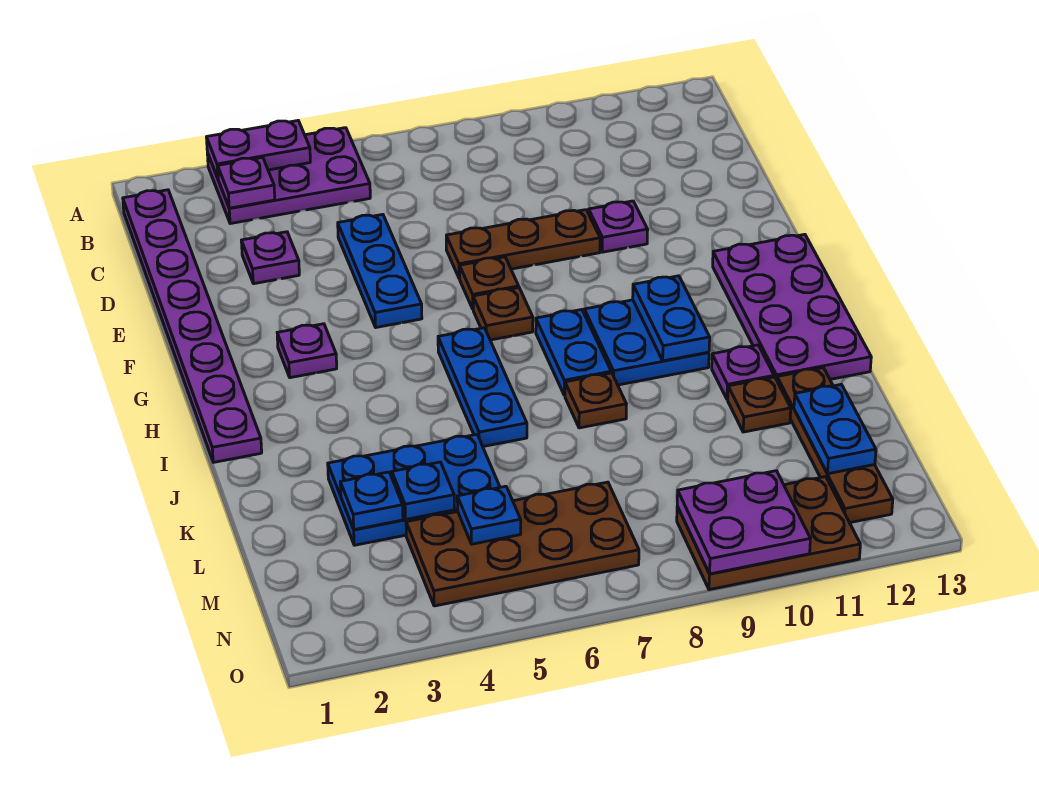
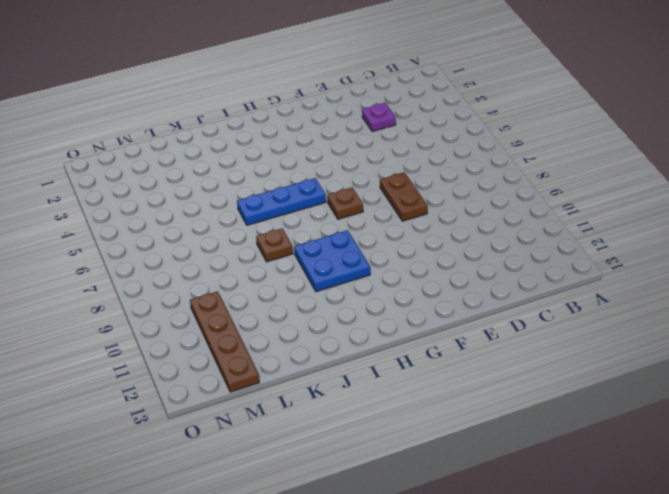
brown plate E7:E8 level 1 -> brown plate E7:E9 level 1
brown plate M10:M13 level 1 -> brown plate K12:N12 level 1
none -> purple plate A3:B5 level 1
none -> purple plate B1:I1 level 1
none -> blue plate D5:F5 level 1

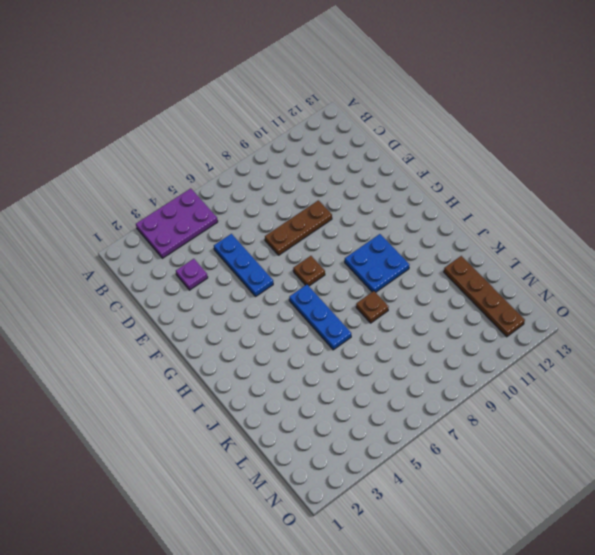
none -> purple plate B1:I1 level 1
none -> purple plate E10 level 1
none -> brown plate F7 level 1

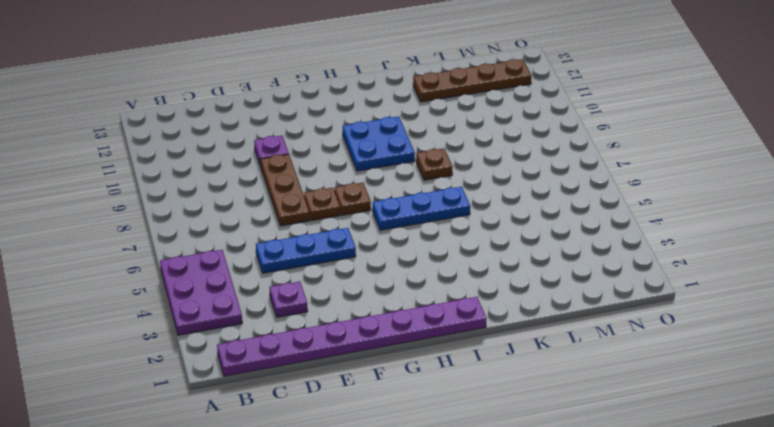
none -> purple plate G3 level 1
none -> purple plate G12:J13 level 1
none -> blue plate H8:I8 level 1

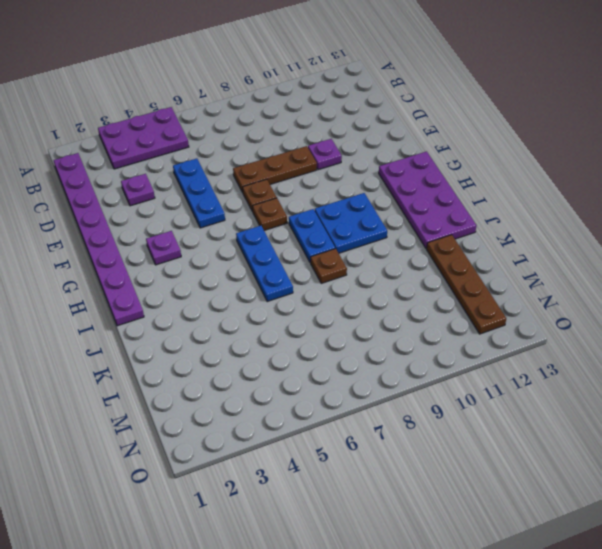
none -> purple plate J11 level 1
none -> blue plate K3:L5 level 1
none -> brown plate K11 level 1

